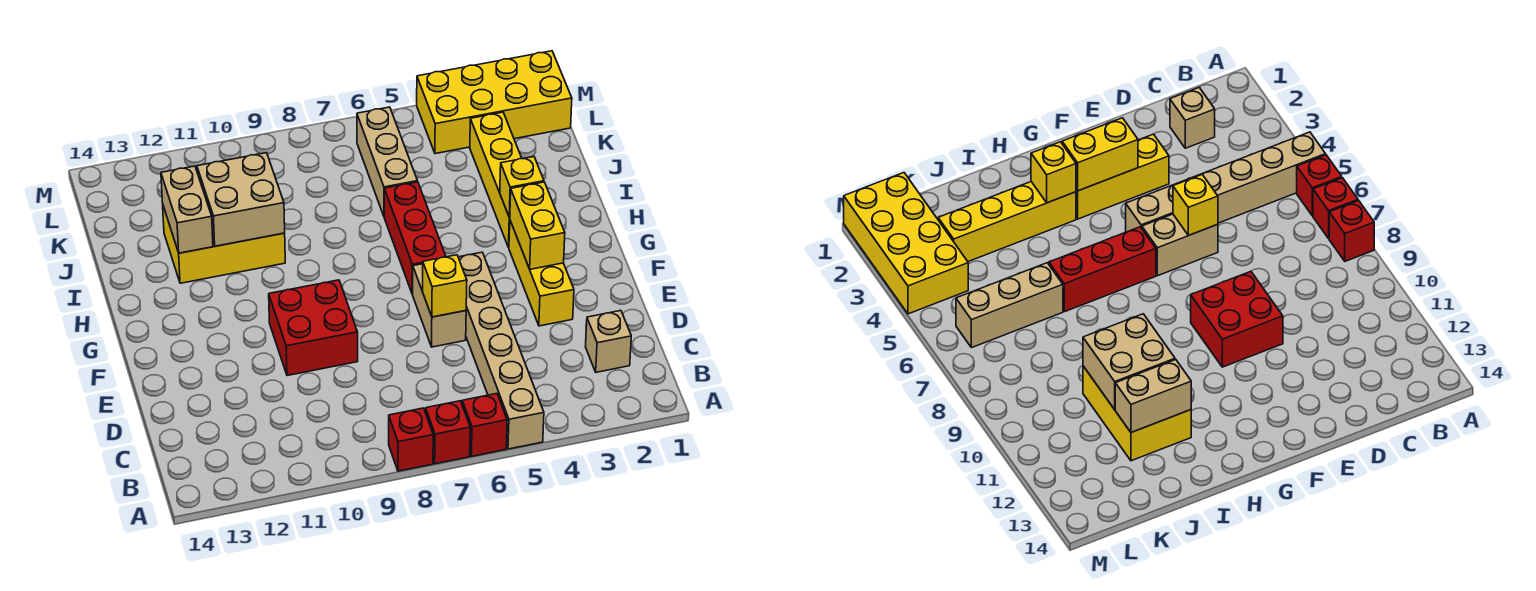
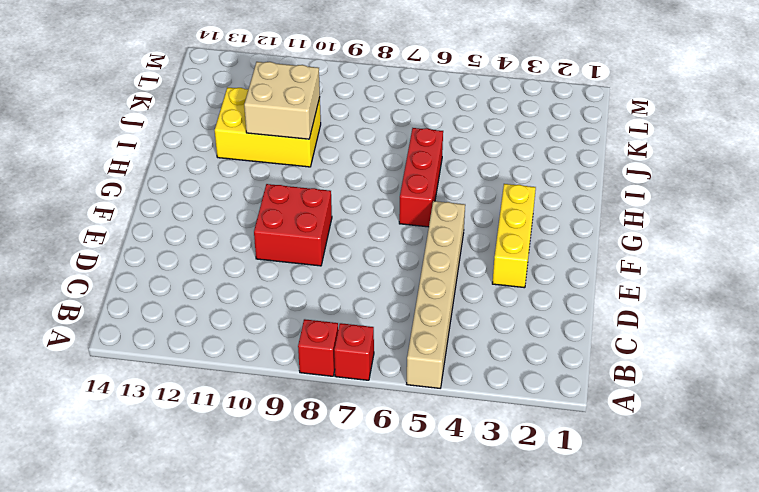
none -> red brick A6 level 1
none -> tan brick C2 level 1
none -> tan brick E6:F6 level 1

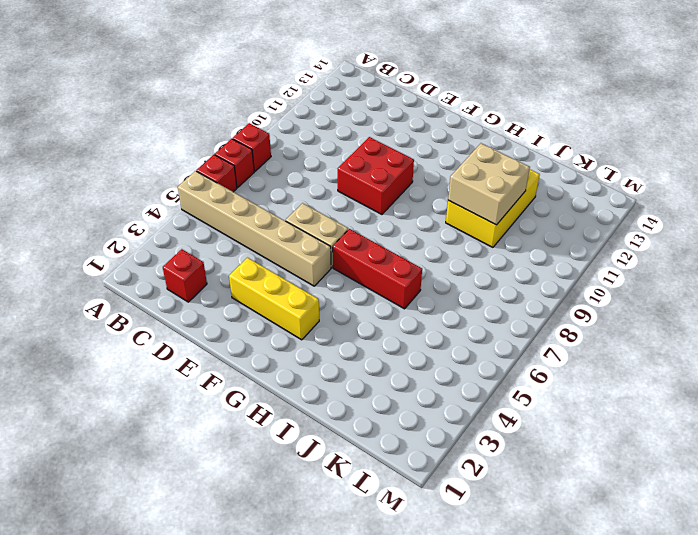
red brick C2 level 1 -> tan brick C2 level 1
none -> yellow brick H3:K3 level 1
none -> tan brick J6:L6 level 1
none -> yellow brick L1:M4 level 1

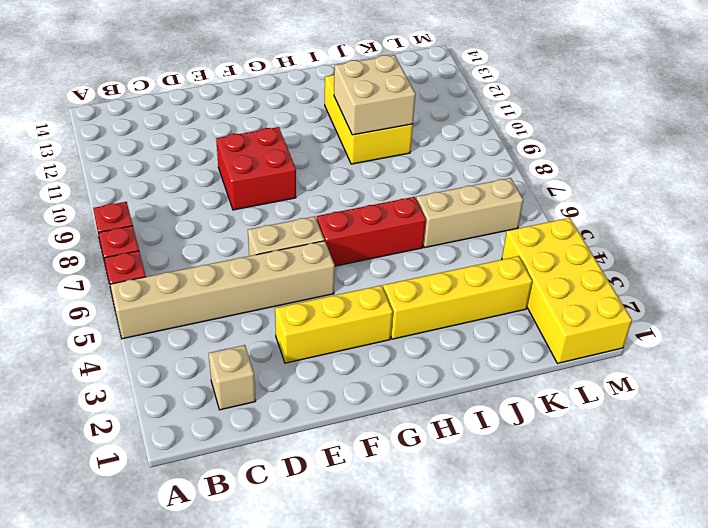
none -> yellow brick E6 level 2
none -> yellow brick F3:G3 level 2
none -> yellow brick H3 level 2

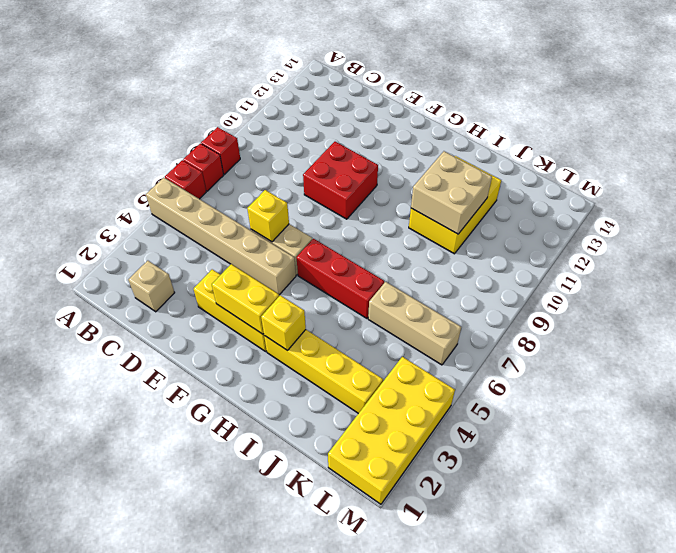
none -> tan brick I12:J12 level 2

